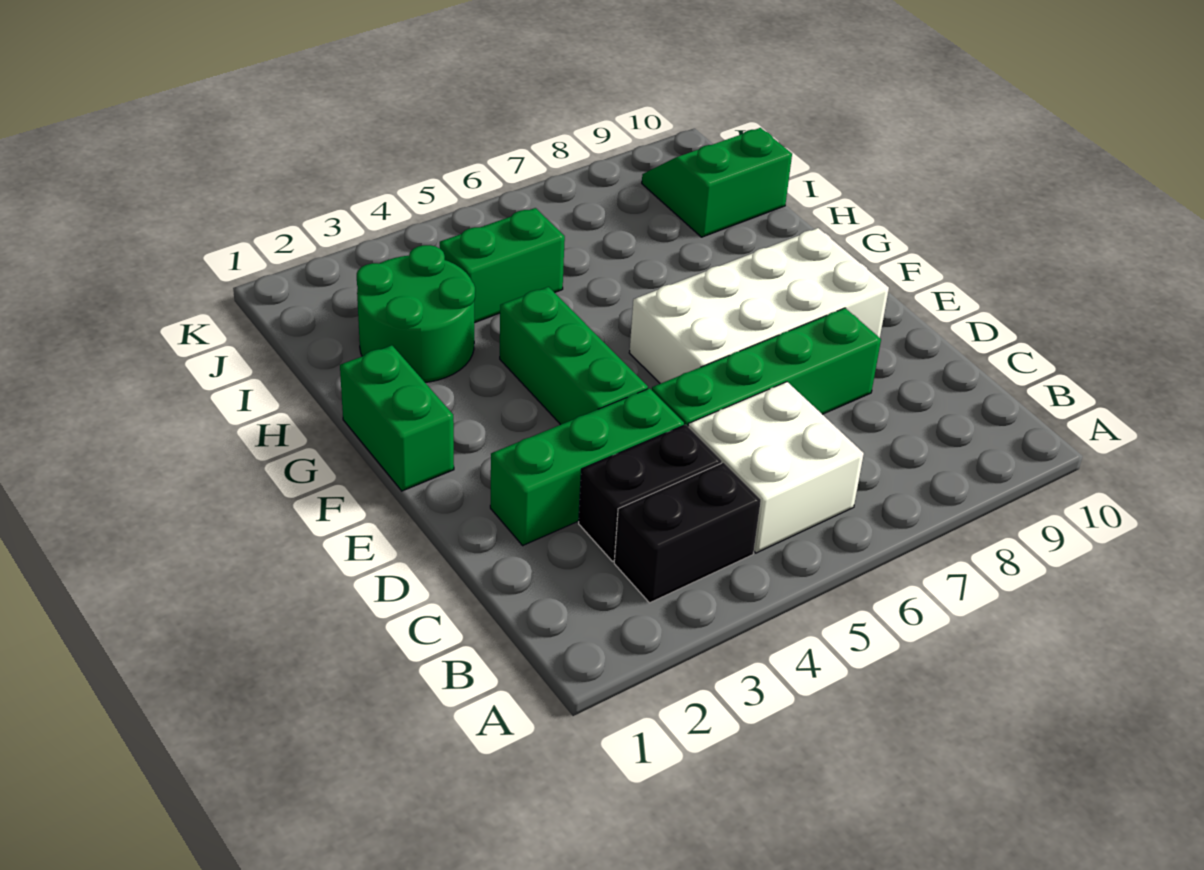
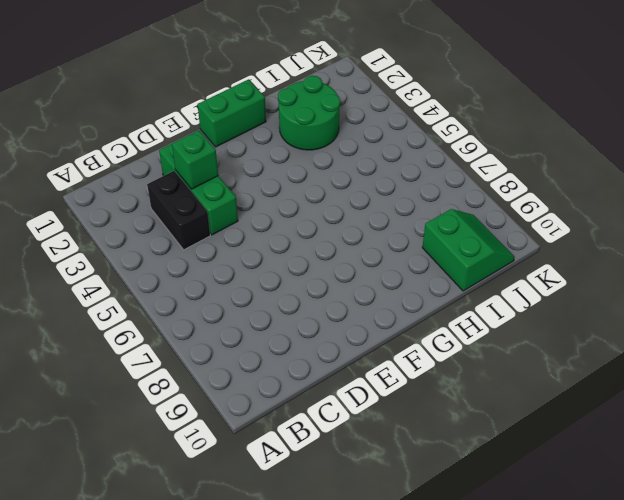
green brick D3 level 2 -> none
none -> black brick B3:B4 level 1
none -> white brick B5:C6 level 1

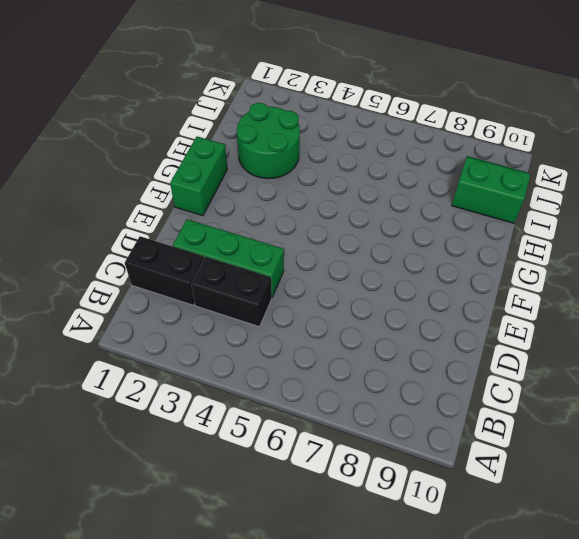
black brick C1:C2 level 1 -> black brick B3:B4 level 1
none -> white brick B5:C6 level 1
none -> green brick D5:D8 level 1

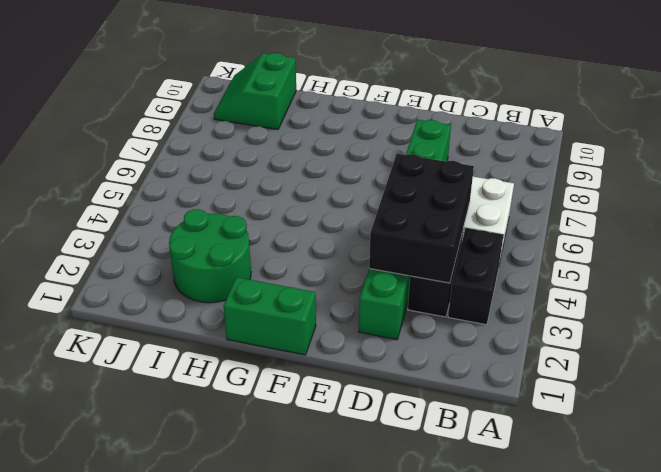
black brick C3:D5 level 2 -> none
none -> green brick E4:G4 level 1
none -> white brick E6:F9 level 1

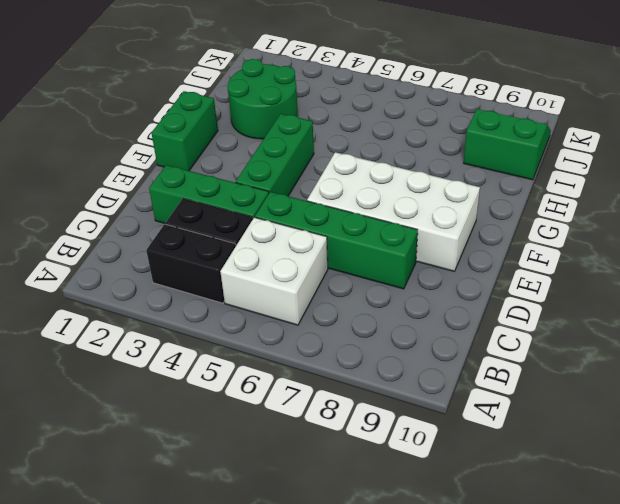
none -> green brick I4:I5 level 1

